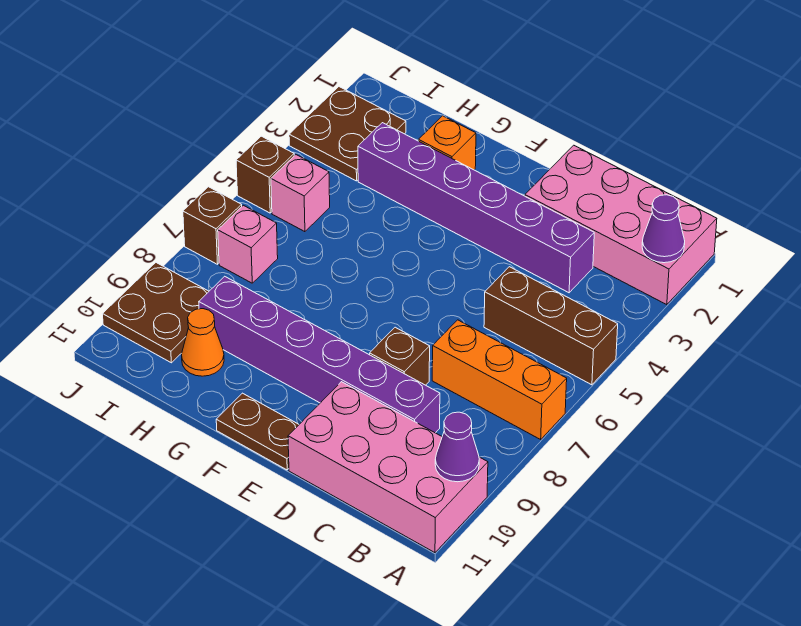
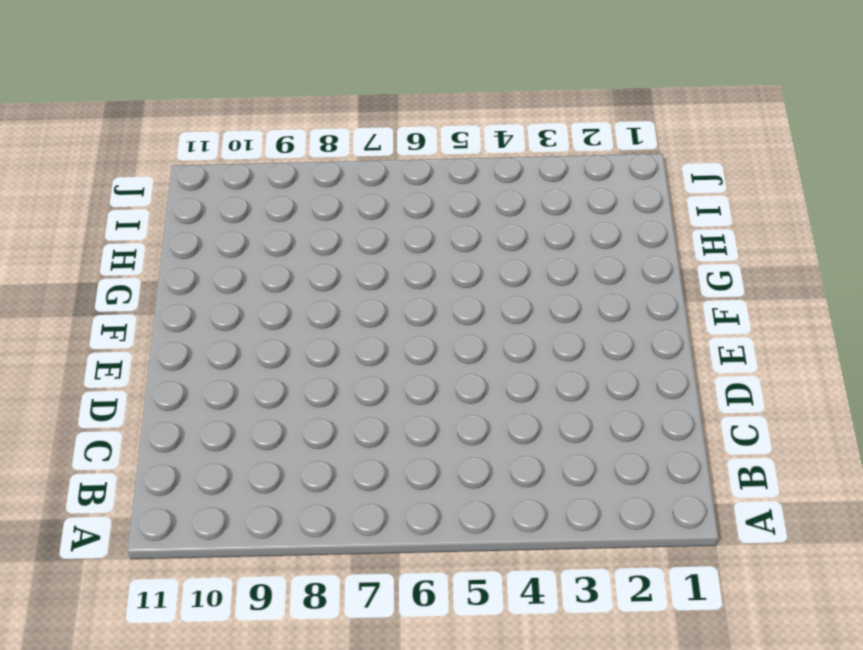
none -> pink brick A1:D2 level 1
none -> brown brick A5:C5 level 1
none -> orange brick A7:C7 level 1

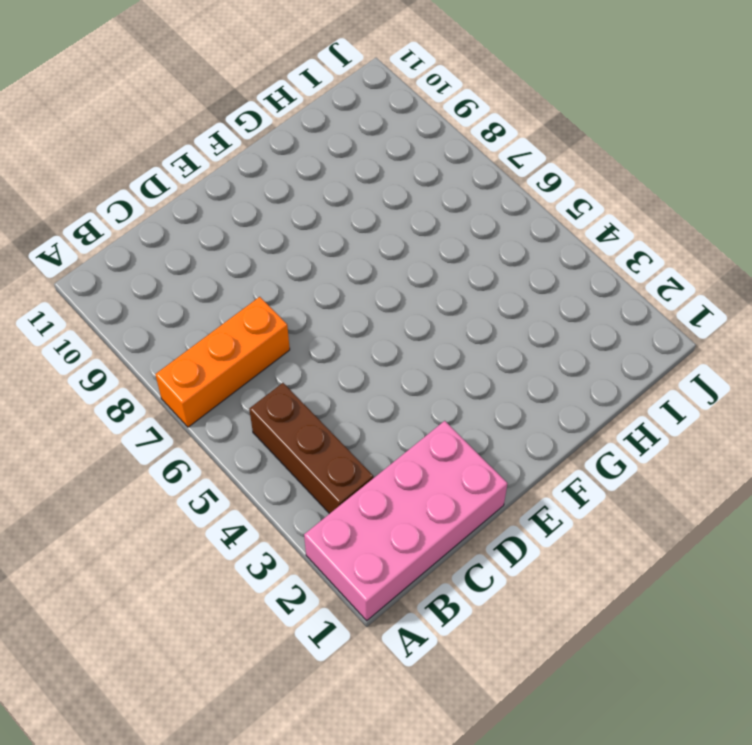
brown brick B3:B5 level 1 -> brown brick A5:C5 level 1
none -> pink brick A10:D11 level 1
none -> purple brick C3:H3 level 1
none -> purple brick C9:H9 level 1

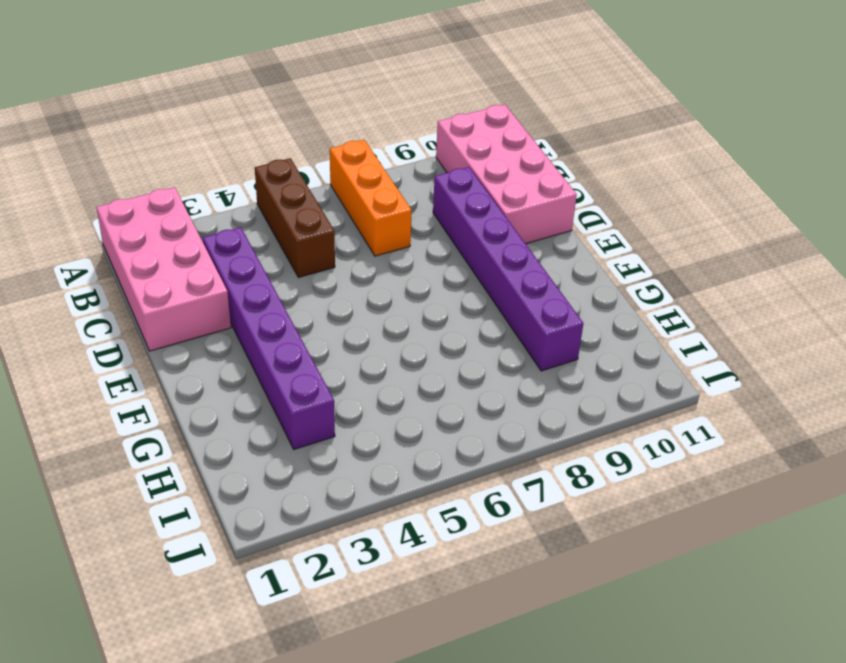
none -> brown brick D8 level 1
none -> brown plate E11:F11 level 1
none -> orange brick G2 level 1

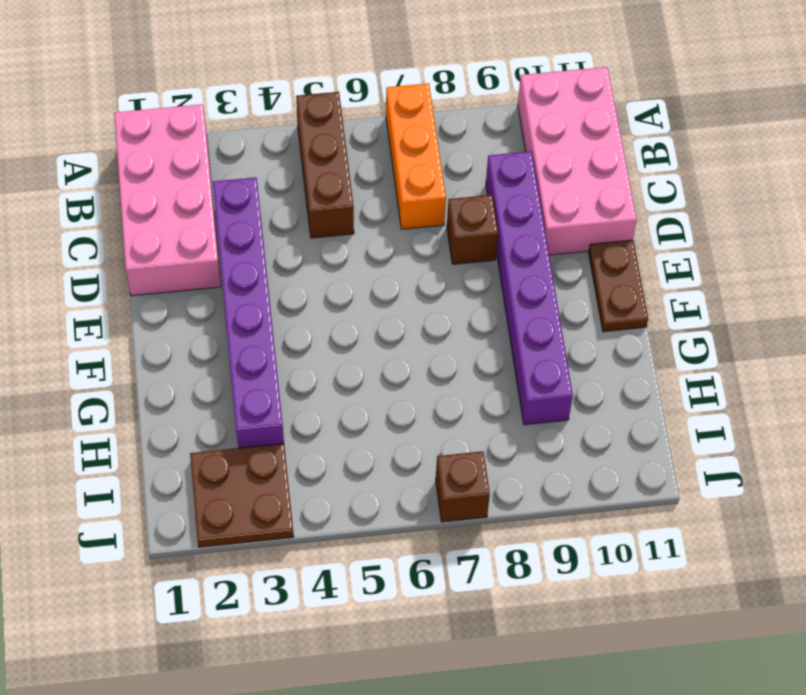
none -> orange brick G2 level 1
none -> orange cone H10 level 1
none -> pink brick I5 level 1

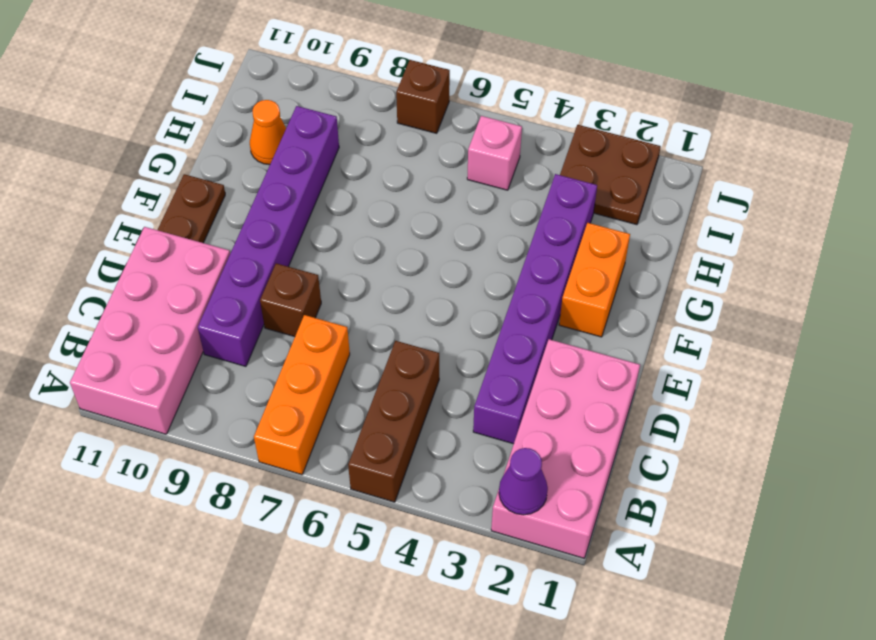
orange brick F2:G2 level 1 -> orange brick G2 level 1
none -> pink brick I7 level 1
none -> brown plate I9:J10 level 1
none -> brown brick J5 level 1

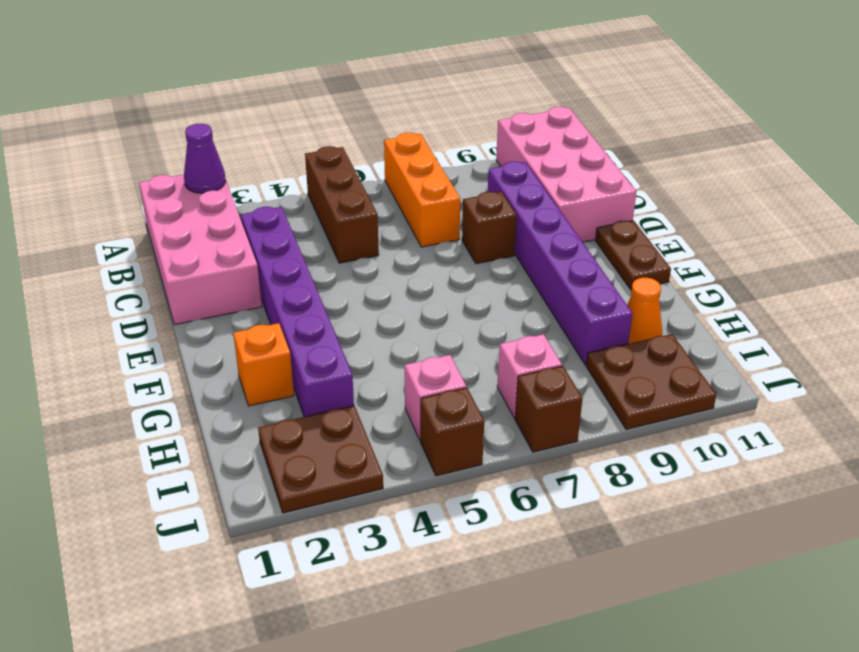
none -> purple cone A10 level 2

